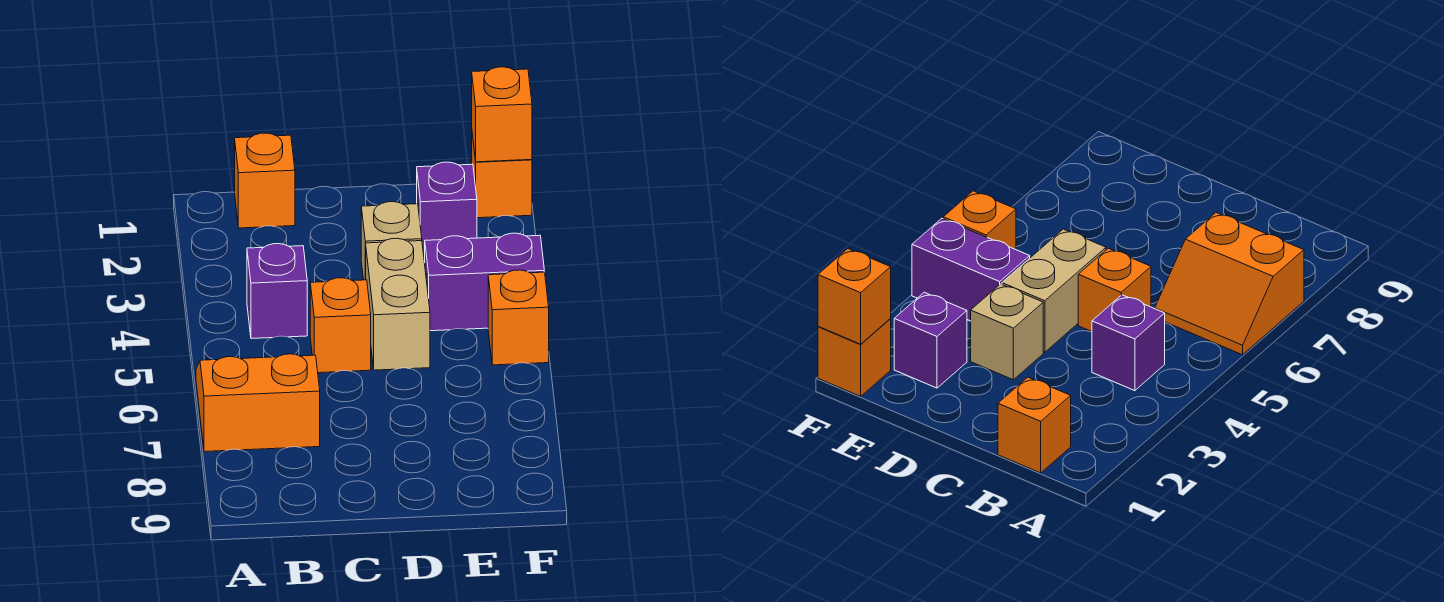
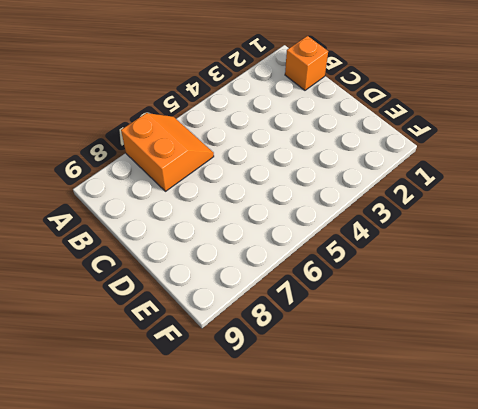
none -> purple brick B4 level 1
none -> orange brick C5 level 1

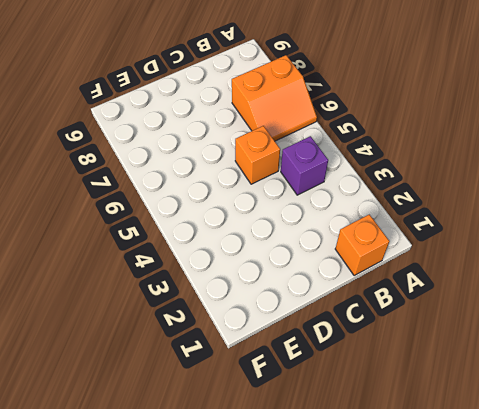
none -> tan brick D3 level 1
none -> tan brick D4:D5 level 1

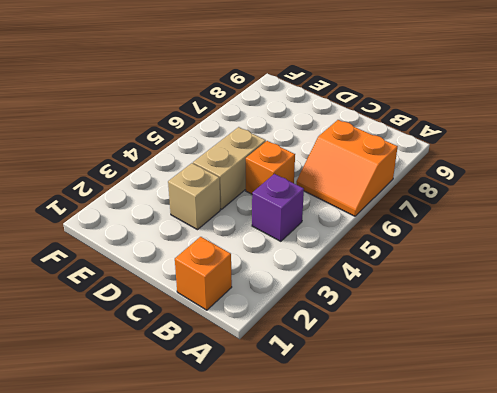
none -> purple brick E2 level 1
none -> purple brick E4:F4 level 1

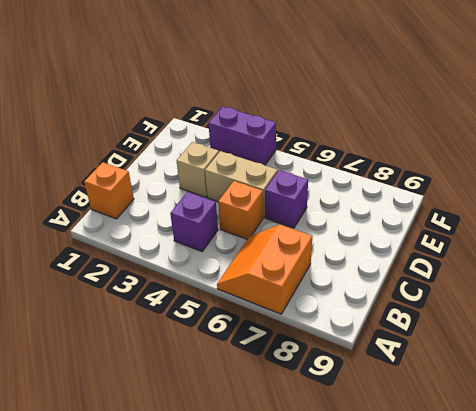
purple brick D6 level 1 -> purple brick E2 level 1
purple brick F3:F4 level 1 -> purple brick E4:F4 level 1
none -> orange brick F1 level 1
none -> orange brick F5 level 1

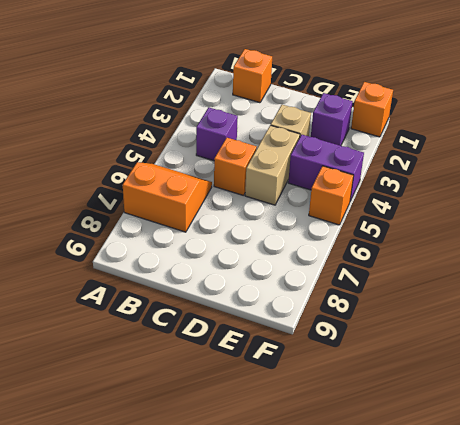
none -> orange brick F1 level 2

